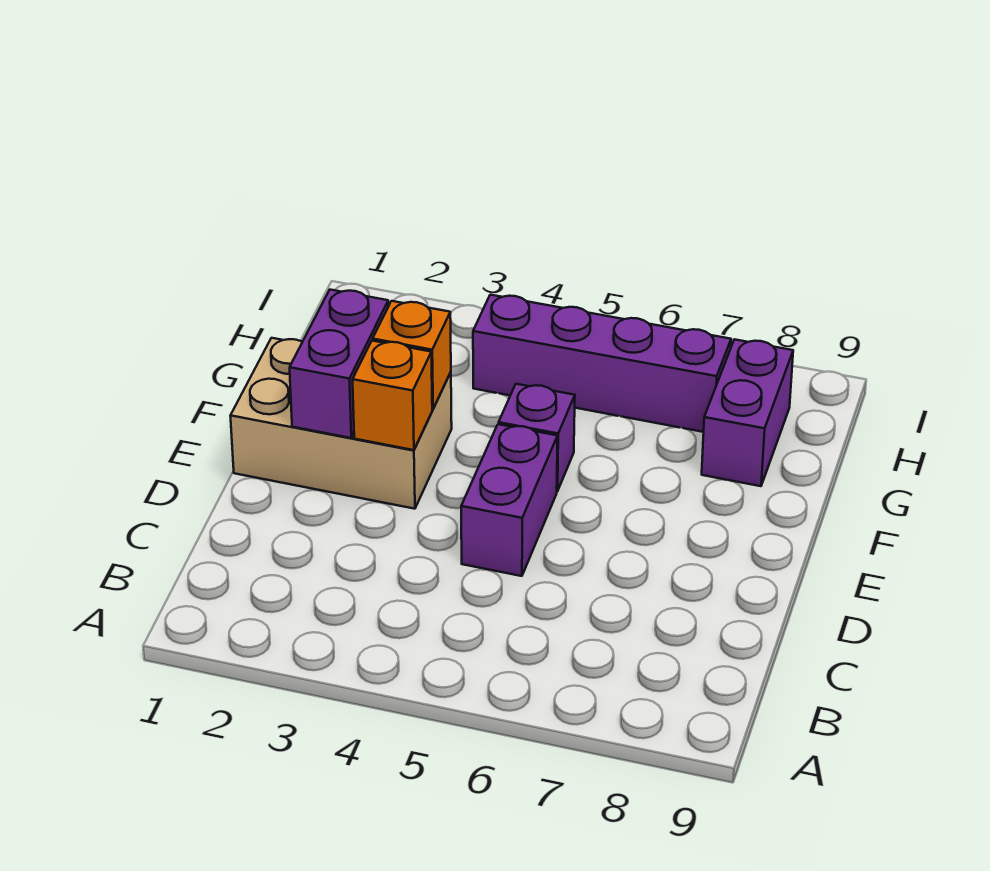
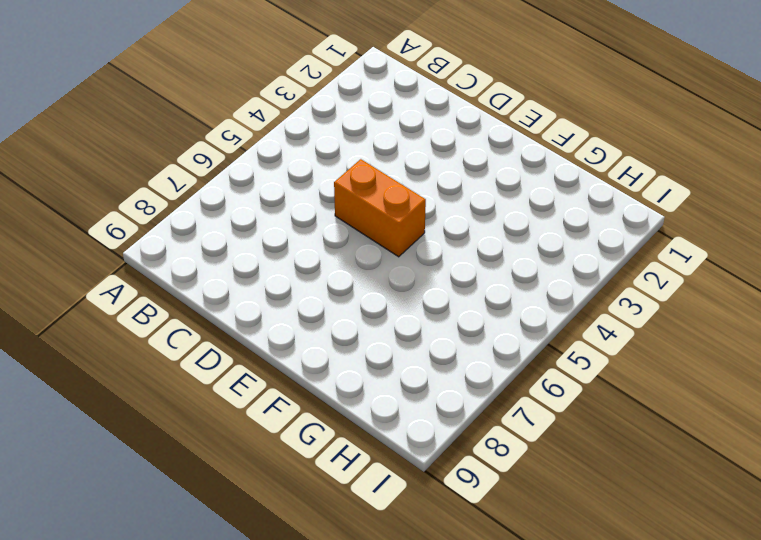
orange brick D5:E5 level 1 -> purple brick D5:E5 level 1
none -> tan brick E1:F3 level 1
none -> purple brick F5 level 1

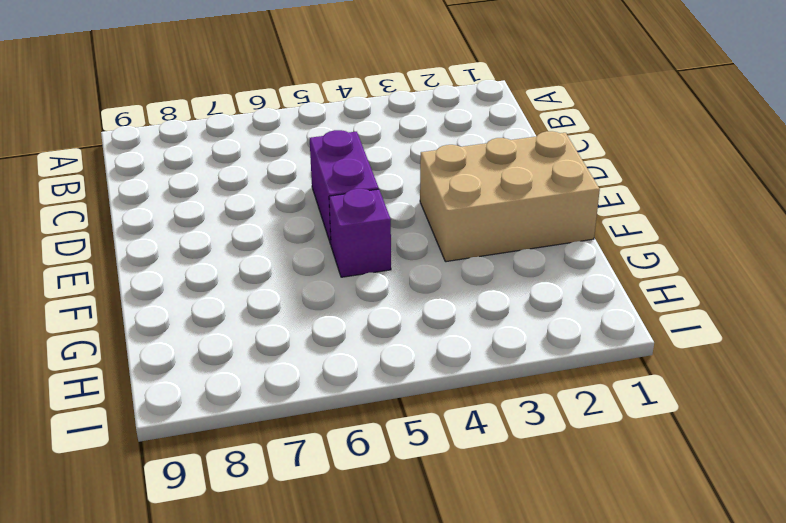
none -> purple brick G8:H8 level 1
none -> purple brick H4:H7 level 1

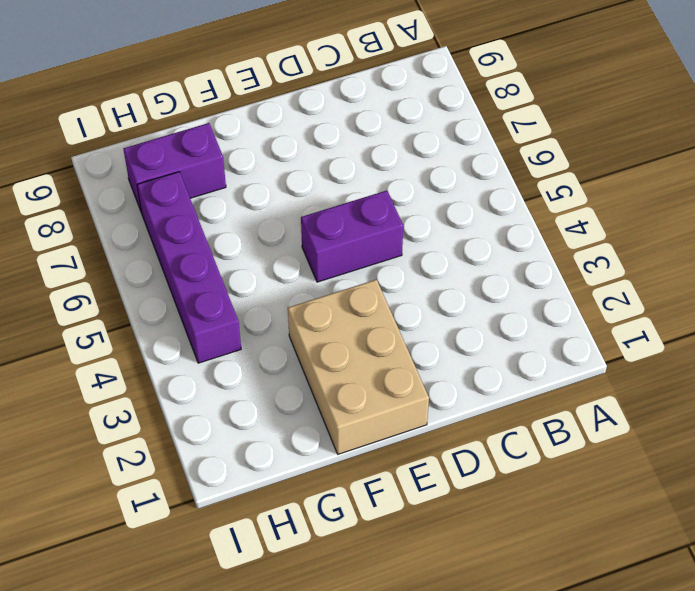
none -> purple brick F5 level 1
none -> purple brick E2:F2 level 2

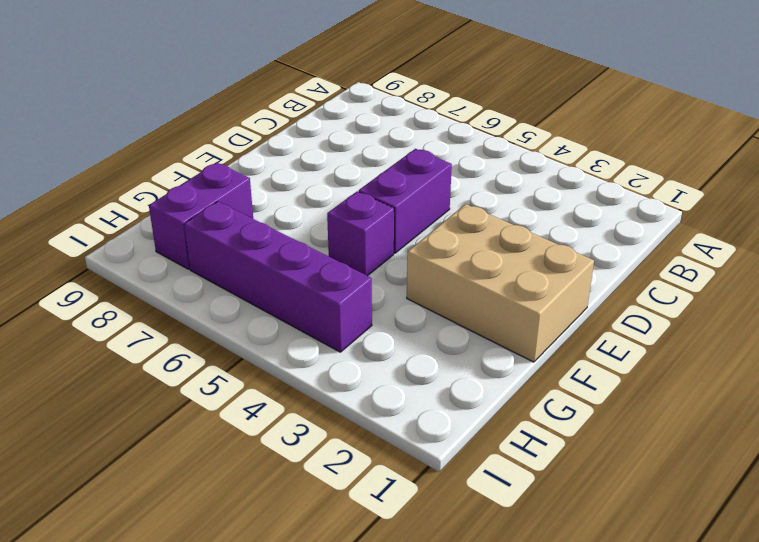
none -> purple brick E2:F2 level 2
none -> orange brick E3 level 2

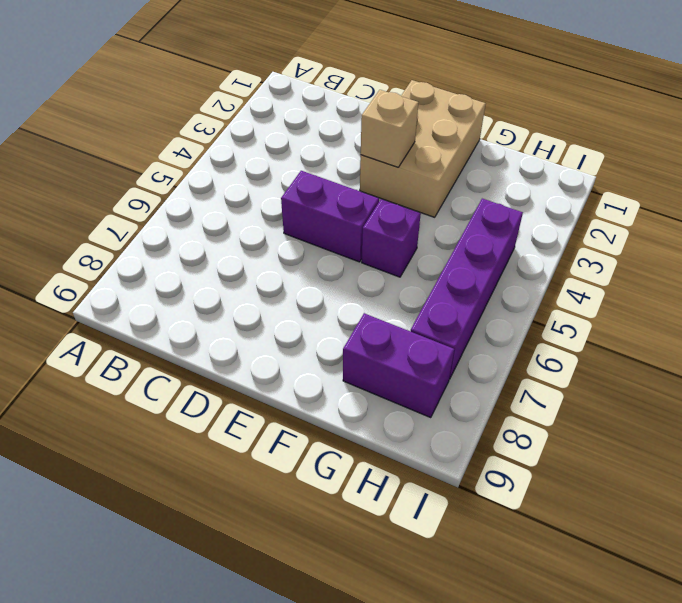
tan brick E3 level 2 -> orange brick E3 level 2
none -> purple brick E2:F2 level 2
none -> orange brick F3 level 2

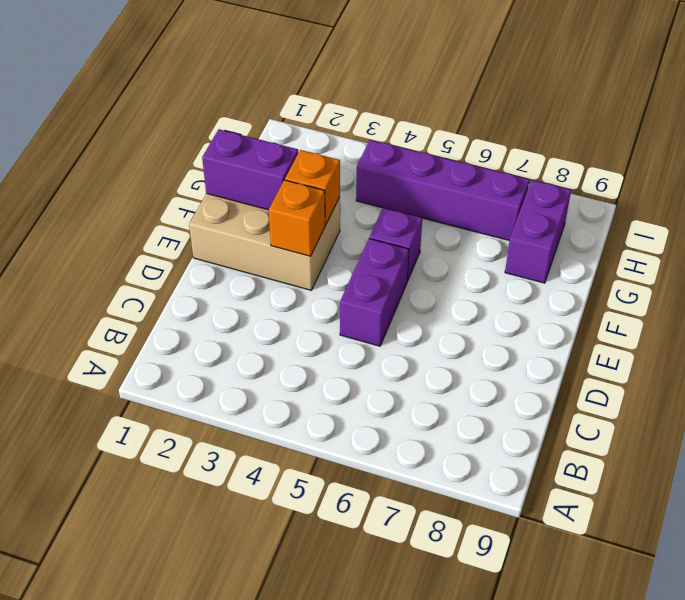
purple brick F1:F2 level 2 -> purple brick E2:F2 level 2

